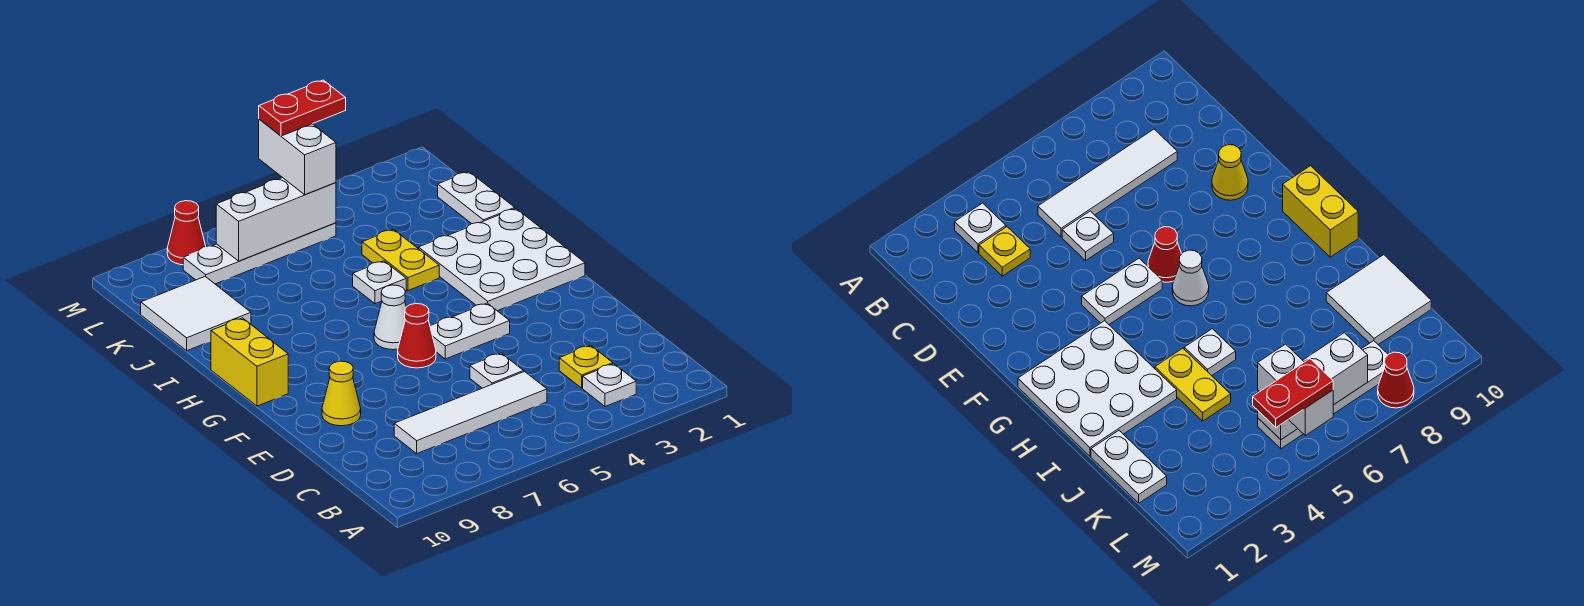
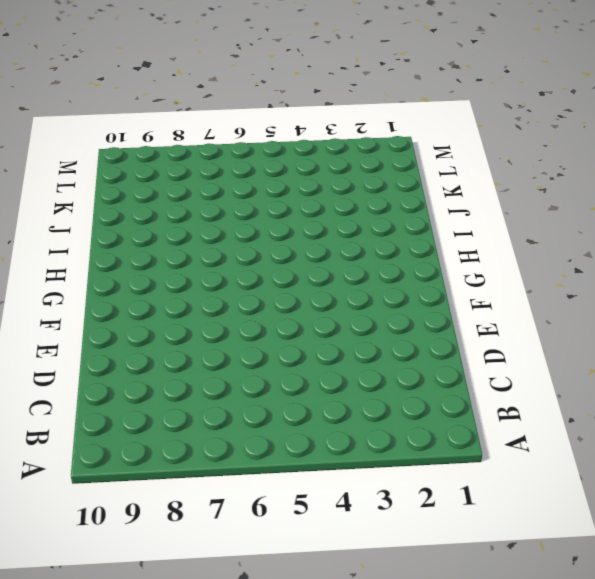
none -> white plate B3 level 1
none -> yellow plate C3 level 1
none -> white tile C5:C8 level 1

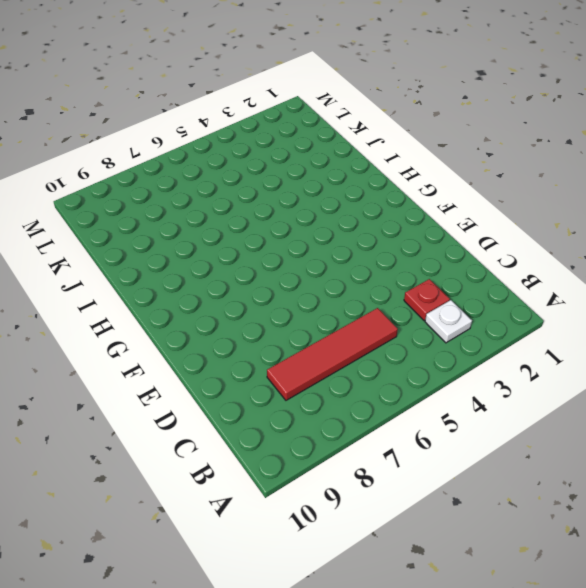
red plate C3 level 1 -> yellow plate C3 level 1
red tile C5:C8 level 1 -> white tile C5:C8 level 1
none -> white plate D5 level 1
none -> yellow cone E9 level 1
none -> white plate F4:F5 level 1

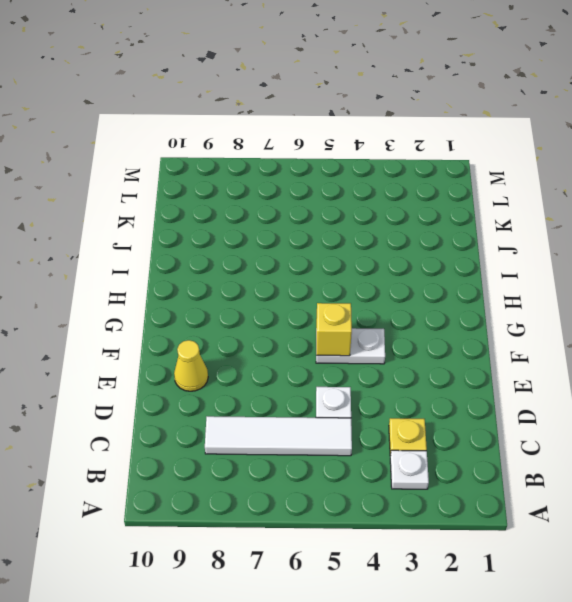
yellow brick F5 level 2 -> none
none -> red cone F6 level 1
none -> white plate G1:I3 level 1
none -> white cone G6 level 1

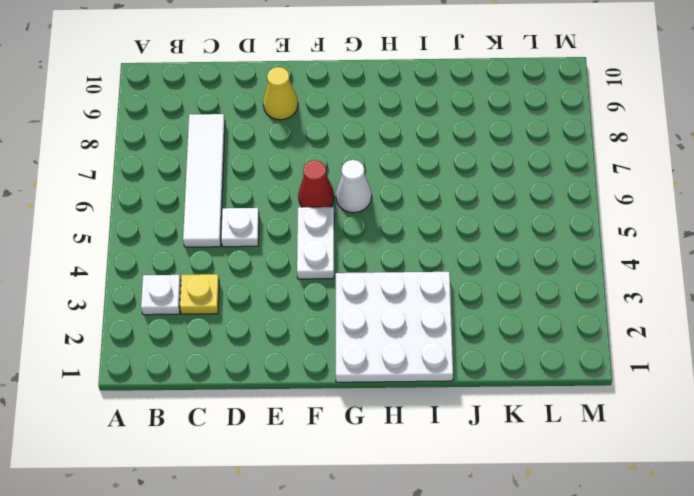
none -> yellow brick G10:H10 level 1
none -> yellow plate I4:J4 level 1
none -> white plate I5 level 1

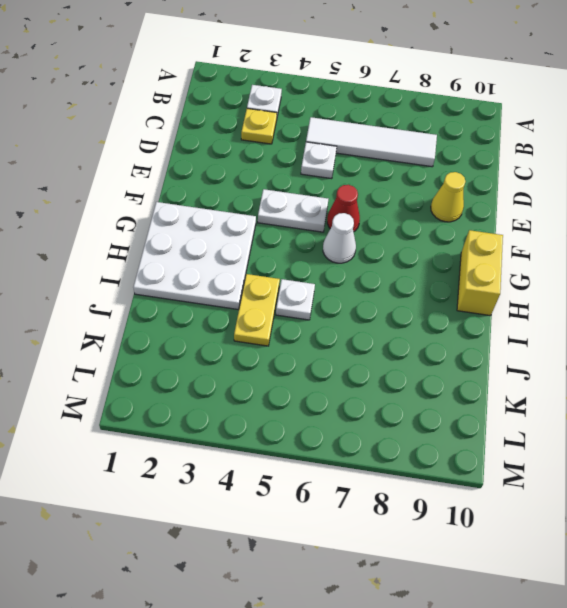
none -> white plate J1:K1 level 1
none -> white tile J9:K10 level 1
none -> white plate L5:L8 level 1

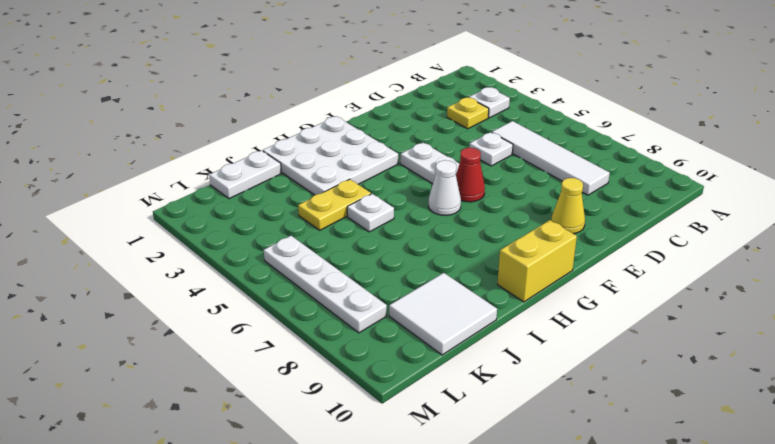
none -> red cone M8 level 1
none -> white brick L5:L7 level 2
none -> white brick L5:M5 level 3

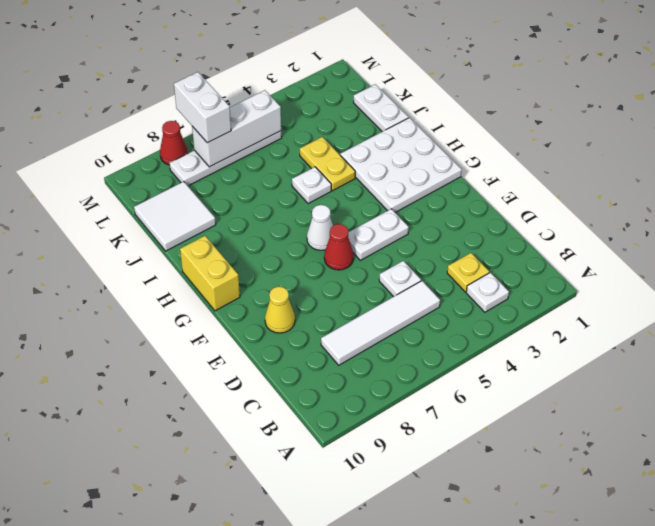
white brick L7:M7 level 3 -> white brick L5:M5 level 3
none -> red plate M4:M5 level 4

